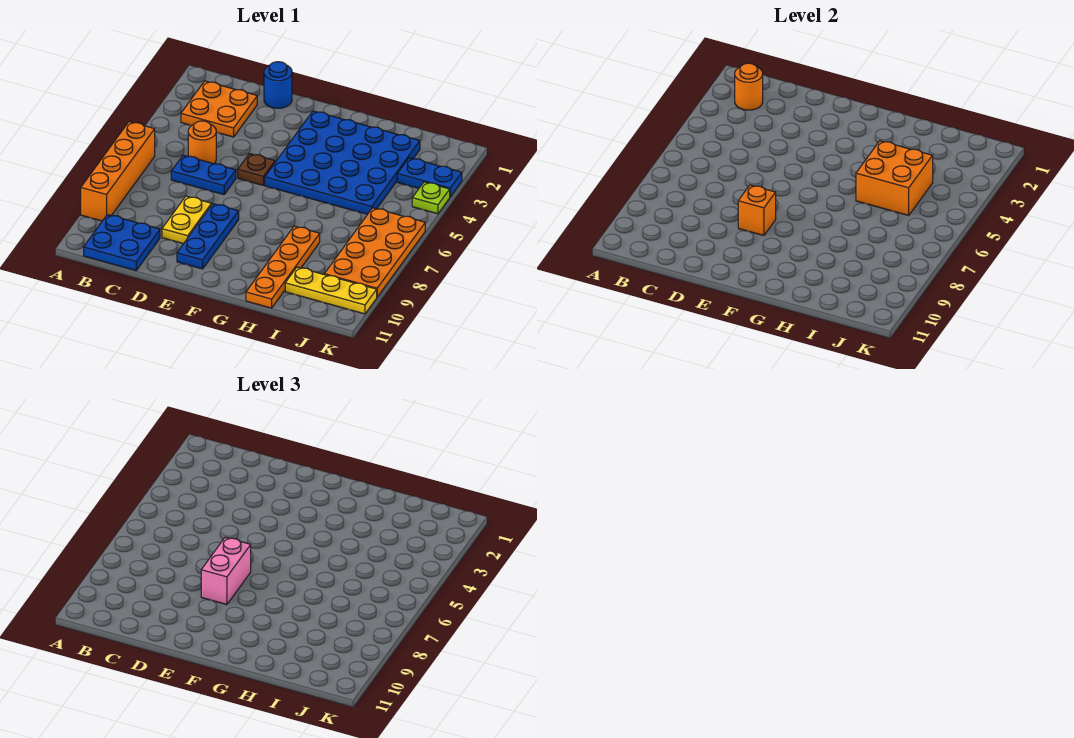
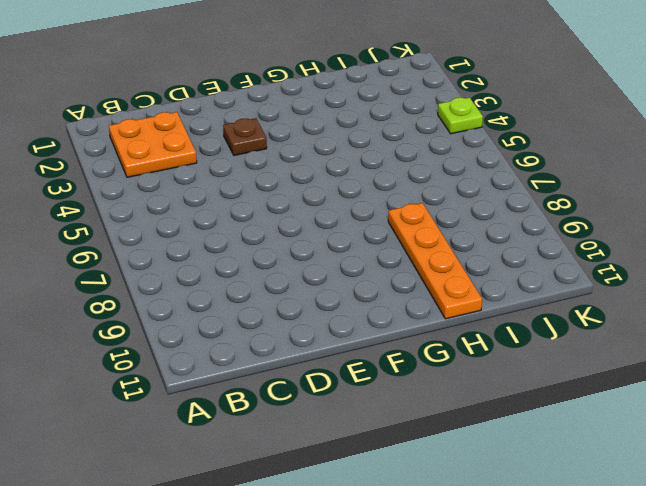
brown plate E3 level 1 -> brown plate E5 level 1
none -> orange brick A6:A9 level 1
none -> blue plate B10:C11 level 1
none -> orange round brick C5 level 1

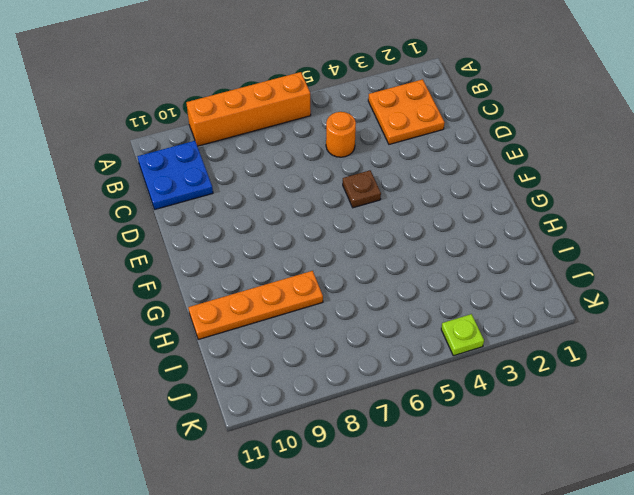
none -> blue plate C6:D6 level 1
none -> blue round brick D1 level 1
none -> yellow plate D8:D9 level 1

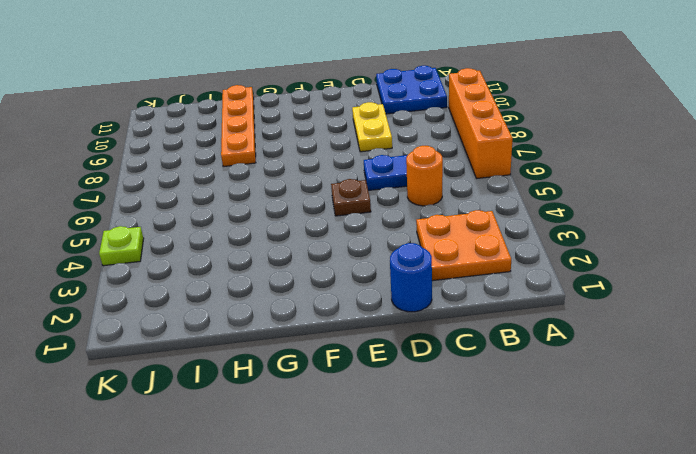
none -> blue plate E8:E10 level 1
none -> blue plate F2:I5 level 1
none -> yellow plate I10:K10 level 1

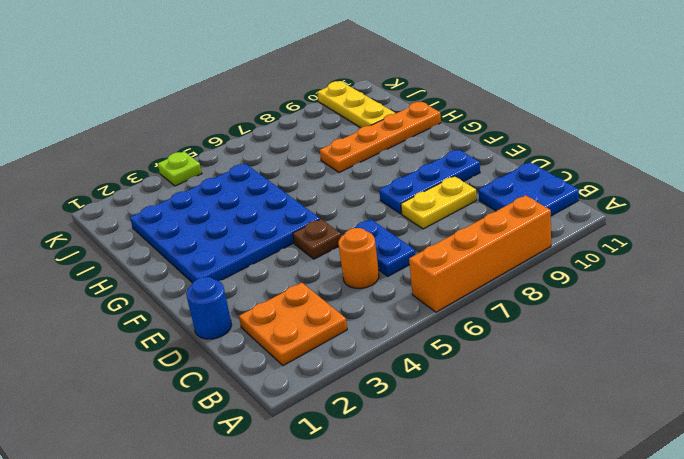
none -> blue plate J3:K3 level 1
none -> orange plate J6:K9 level 1
none -> orange round brick B2 level 2

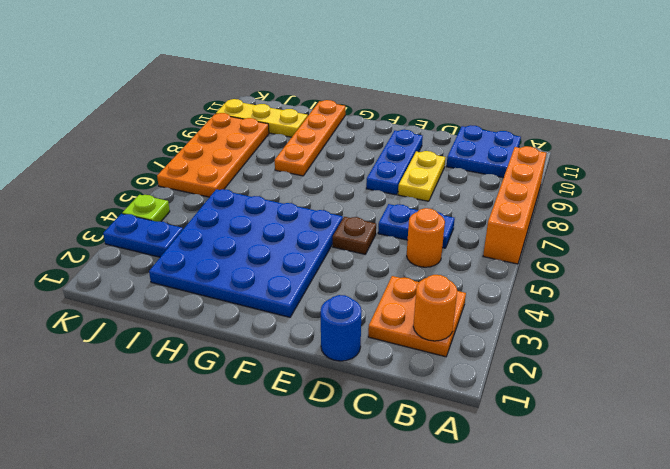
none -> orange brick E8 level 2
none -> orange brick H4:I5 level 2
none -> pink brick E7:E8 level 3

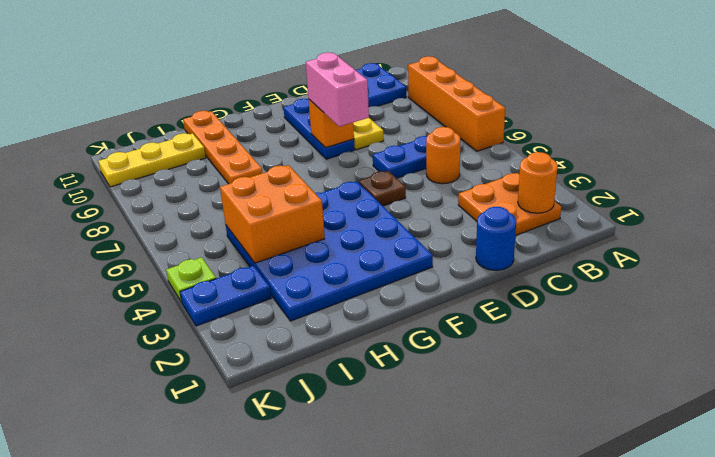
none -> orange plate J6:K9 level 1

